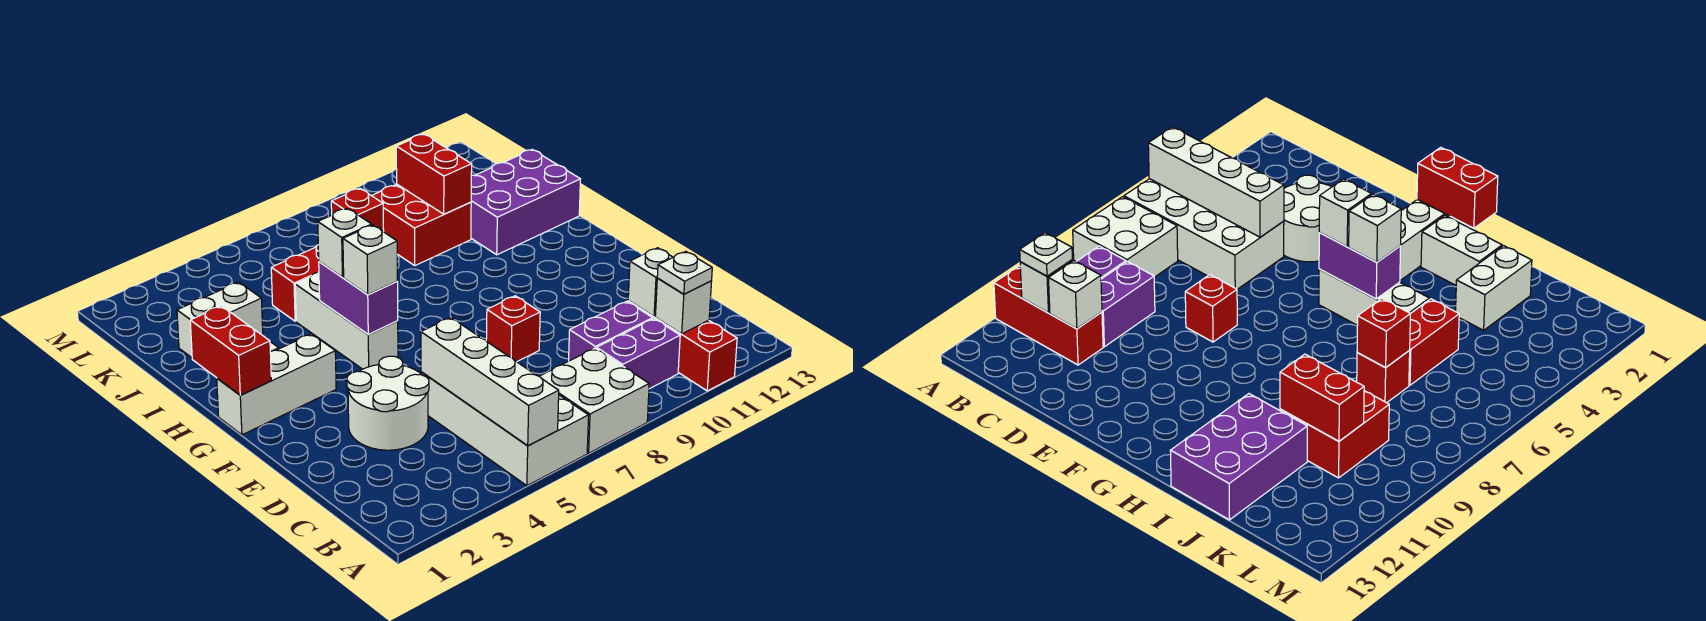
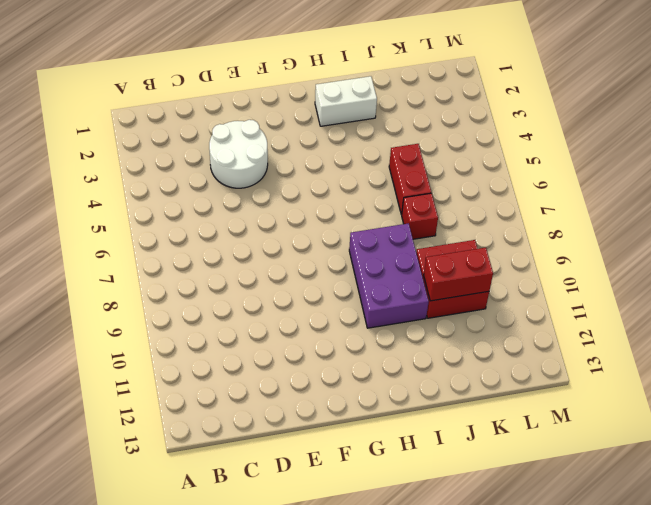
purple brick H8:I10 level 1 -> purple brick I11:J13 level 1
none -> white brick A5:D6 level 1
none -> white brick A7:B8 level 1
none -> red brick A11:C11 level 1

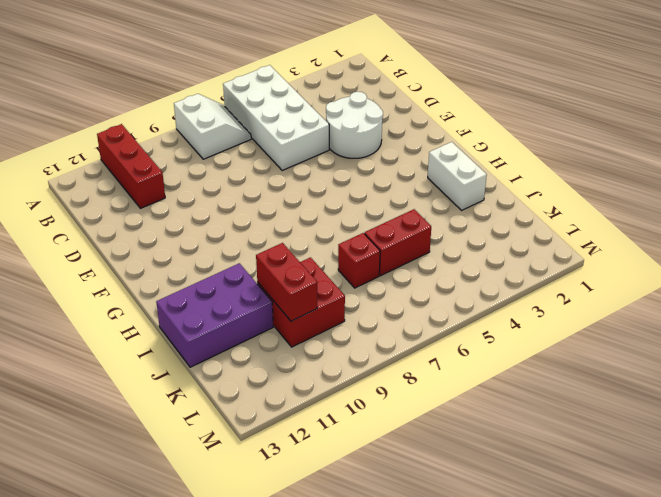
white slope A7:B8 level 1 top 8 -> white brick A7:B8 level 1
none -> purple brick B9:B10 level 1
none -> purple brick C9:C10 level 1
none -> red brick E8 level 1

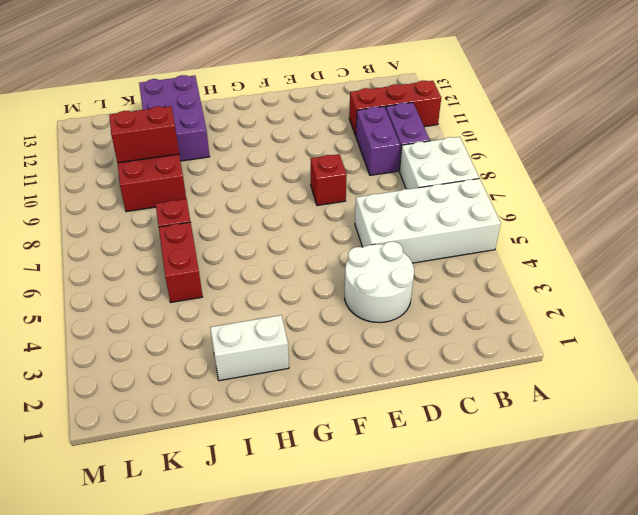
none -> white brick G1:G3 level 1
none -> white brick G5:I5 level 1
none -> white brick J2:J3 level 1

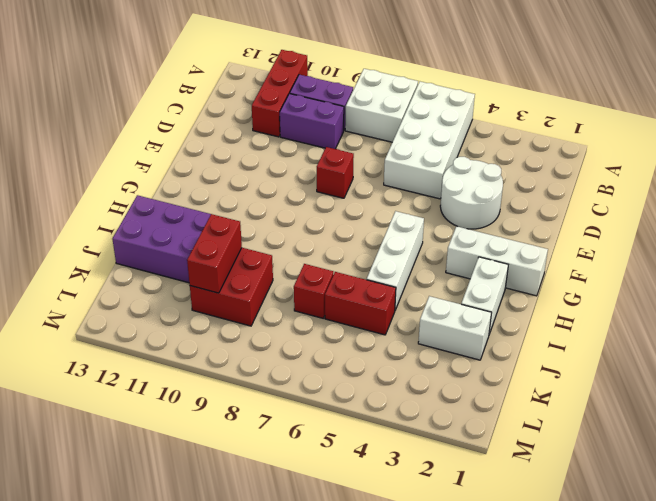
none -> white brick A5:D5 level 2
none -> white brick B11 level 2
none -> white brick C11 level 2

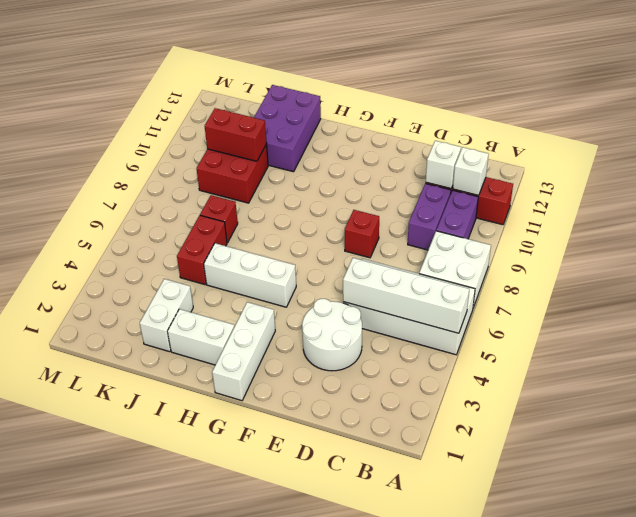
none -> red brick G1:H1 level 2
none -> purple brick G5:H5 level 2
none -> red brick J7 level 2

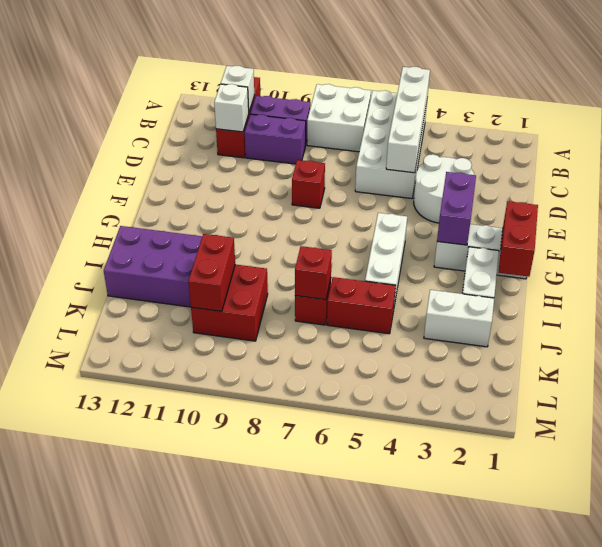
purple brick F3:G3 level 2 -> purple brick G5:H5 level 2
none -> white plate B11 level 3
none -> white brick G5 level 3
none -> white brick H5 level 3

